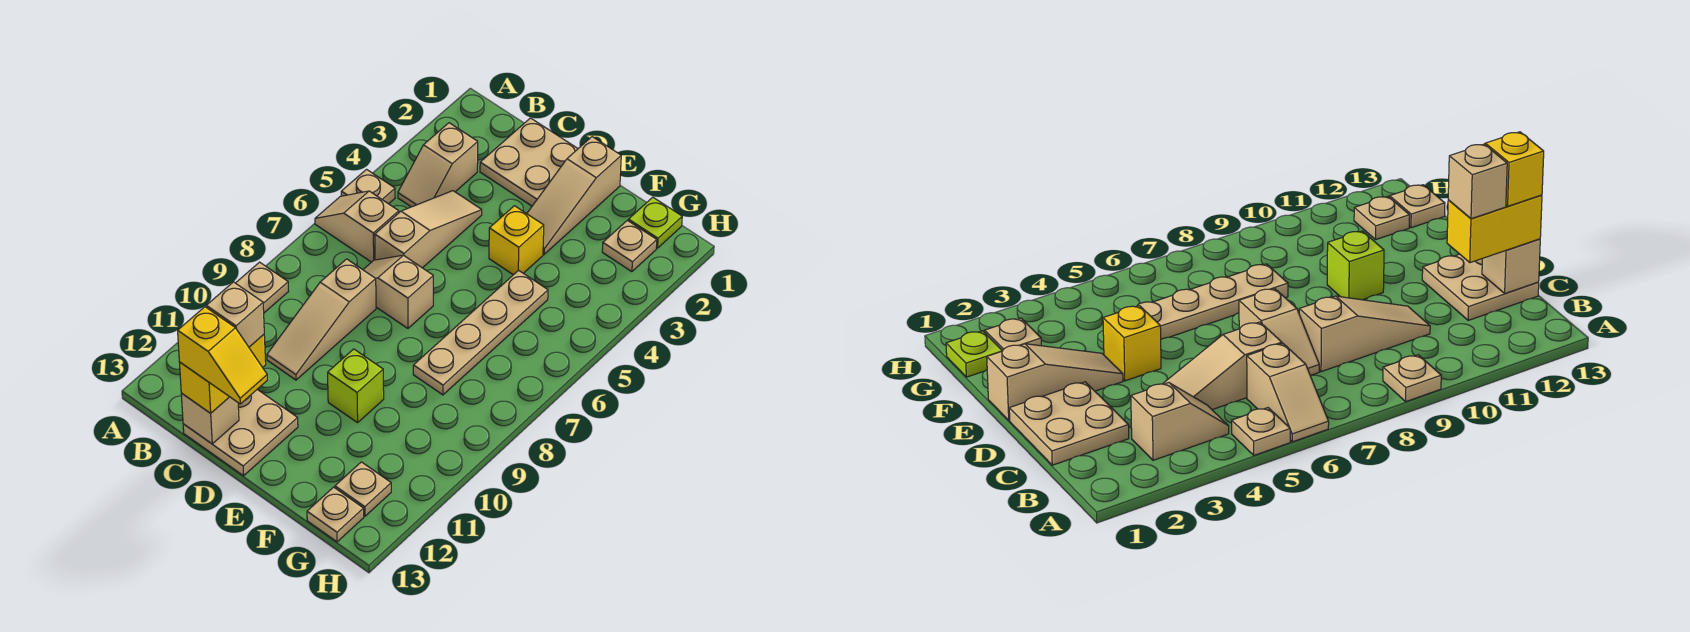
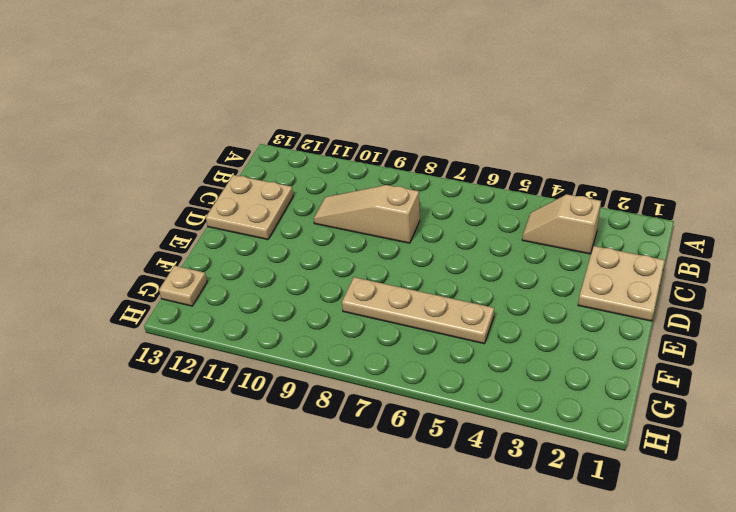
none -> tan plate A5 level 1
none -> tan slope A6:B6 level 1 top B
none -> tan plate A9 level 1

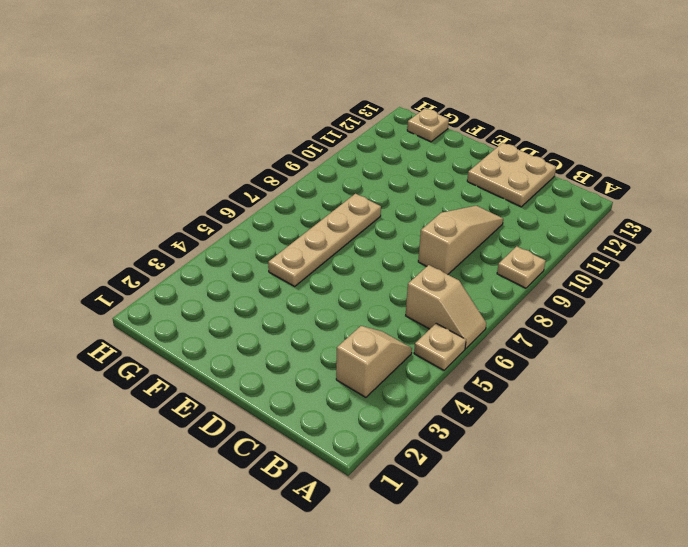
none -> tan plate C1:D2 level 1
none -> tan slope C4:C6 level 1 top 6
none -> tan slope C7:D7 level 1 top D

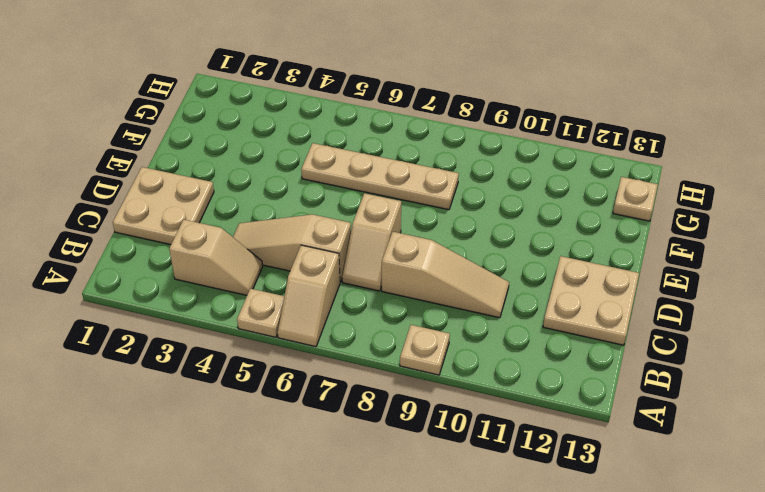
none -> tan slope E1:E3 level 1 top 1
none -> yellow brick E4 level 1
none -> lime brick E10 level 1

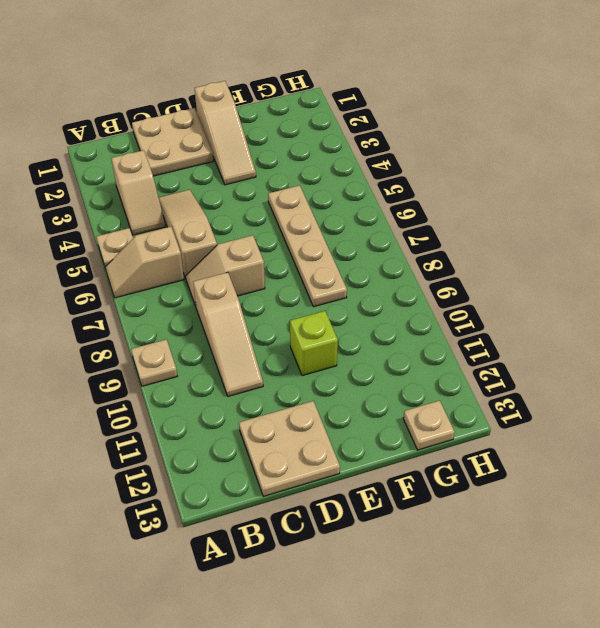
none -> yellow brick E4 level 1
none -> lime plate G1 level 1
none -> tan plate G2 level 1

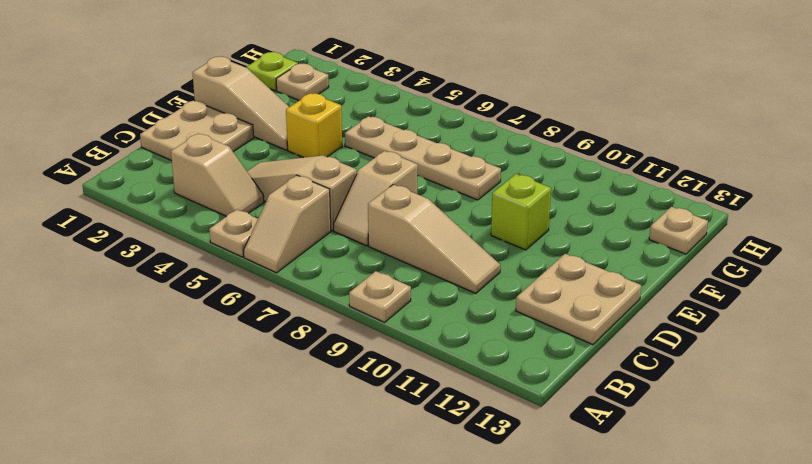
none -> tan plate G12 level 1
none -> tan brick C13 level 2
none -> yellow brick C12:C13 level 3

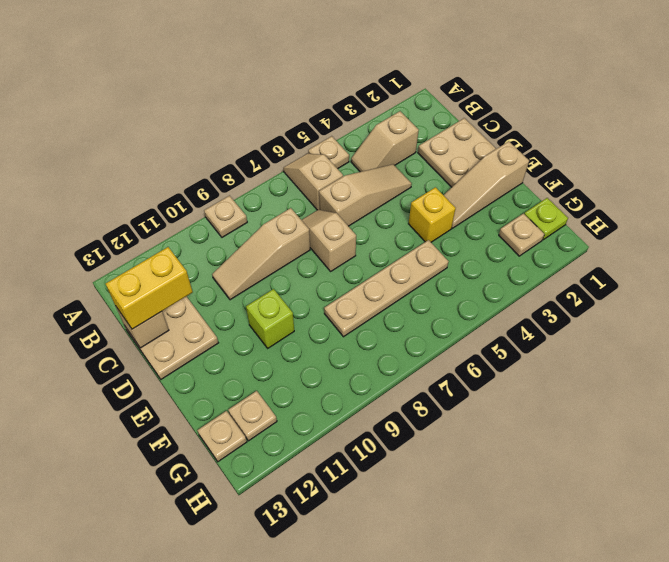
none -> tan brick C12 level 4
none -> yellow slope C13:D13 level 4 top C

